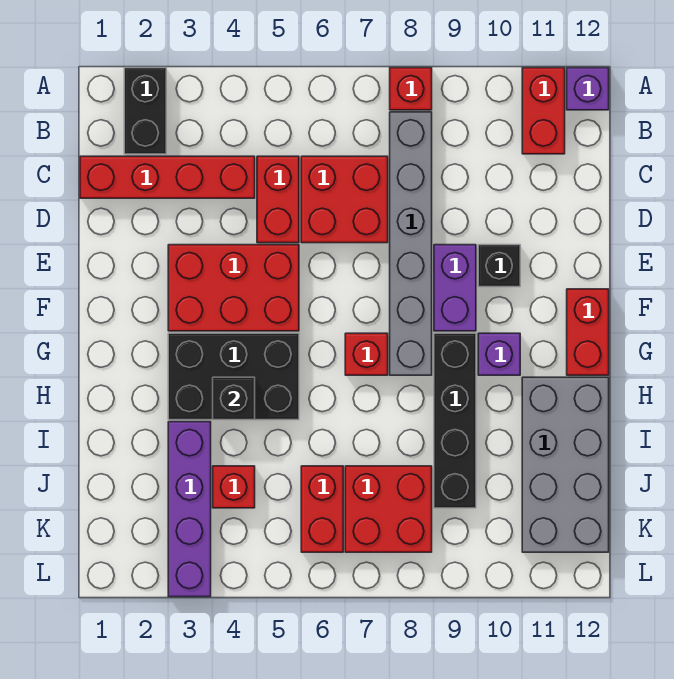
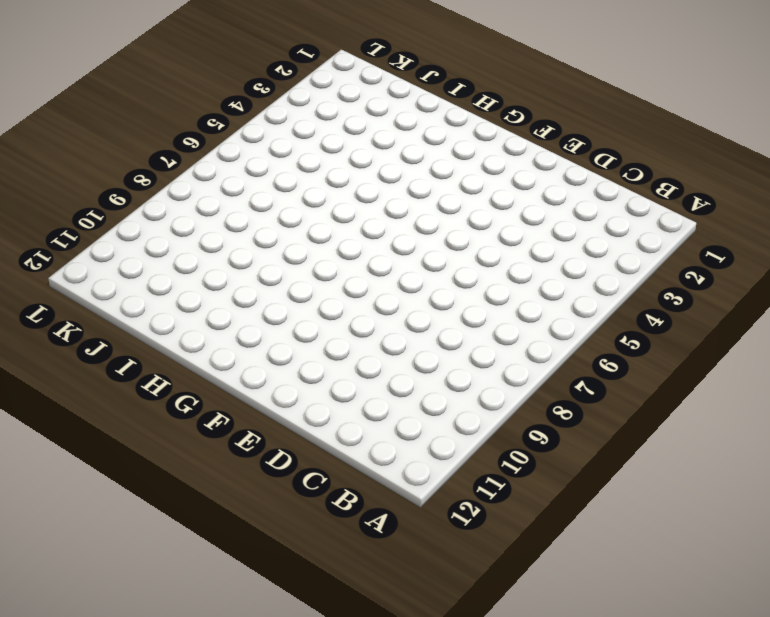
none -> black brick A2:B2 level 1
none -> red brick A8 level 1
none -> red brick A11:B11 level 1

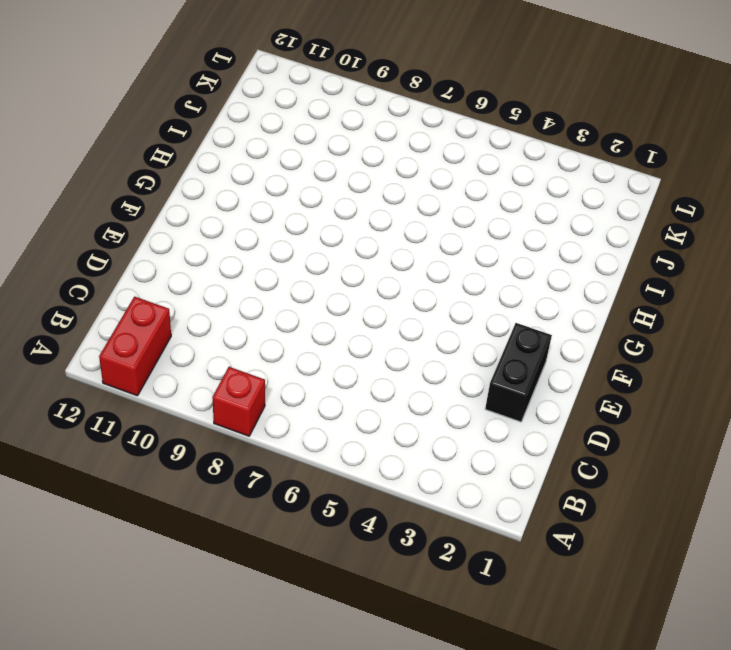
black brick D2:E2 level 1 -> black brick A2:B2 level 1
none -> purple brick A12 level 1
none -> grey brick B8:G8 level 1
none -> red brick C1:C4 level 1

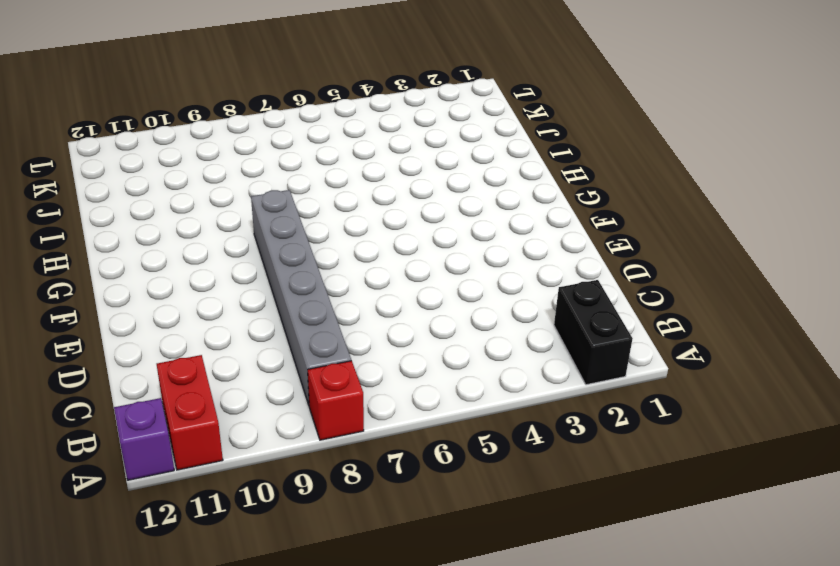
none -> red brick C1:C4 level 1
none -> red brick C5:D5 level 1
none -> red brick C6:D7 level 1

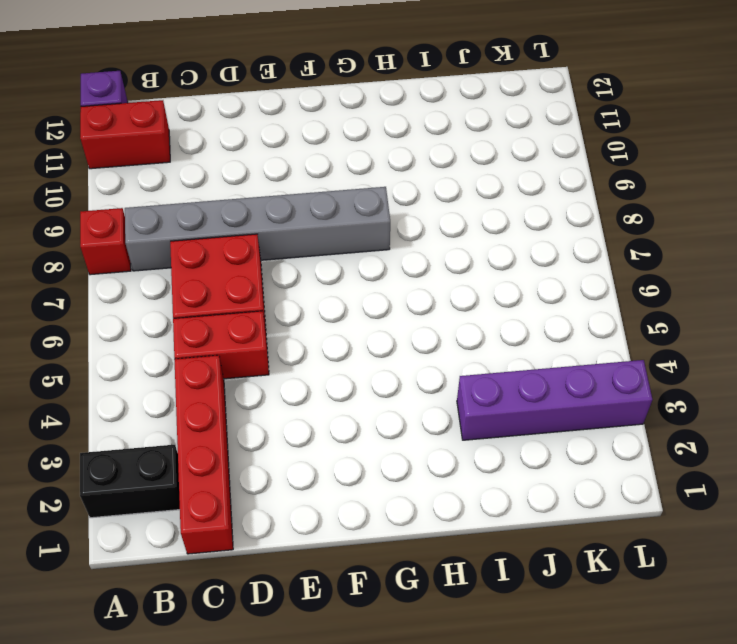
none -> red brick E3:F5 level 1
none -> purple brick E9:F9 level 1
none -> black brick E10 level 1

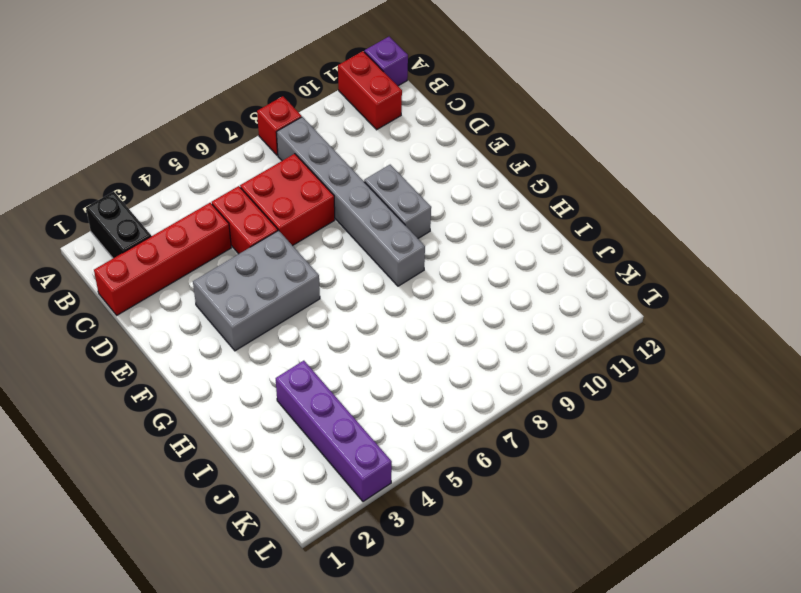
grey brick E3:F5 level 1 -> red brick E3:F5 level 1
grey brick E9:F9 level 1 -> purple brick E9:F9 level 1
none -> black brick E10 level 1
none -> red brick F12:G12 level 1
none -> black brick G3:H5 level 1

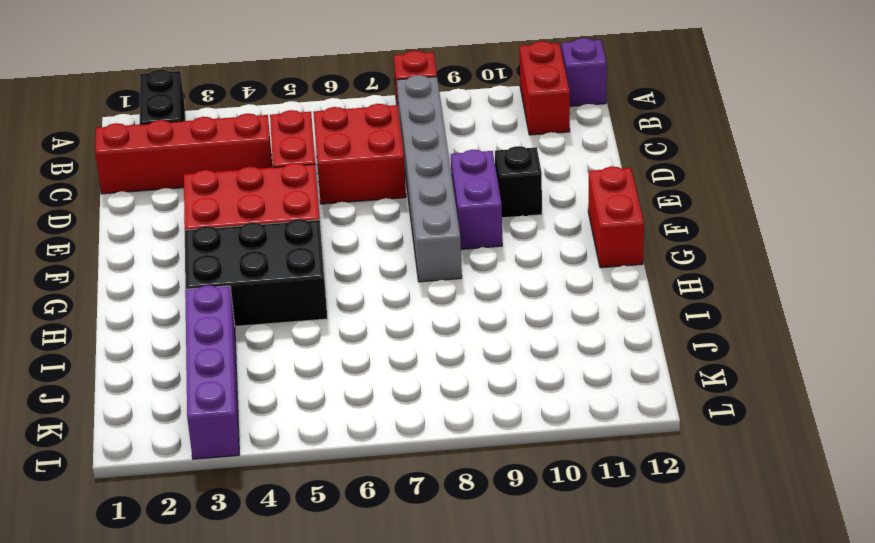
none -> red brick G7 level 1
none -> black brick G9:J9 level 1
none -> purple brick G10 level 1

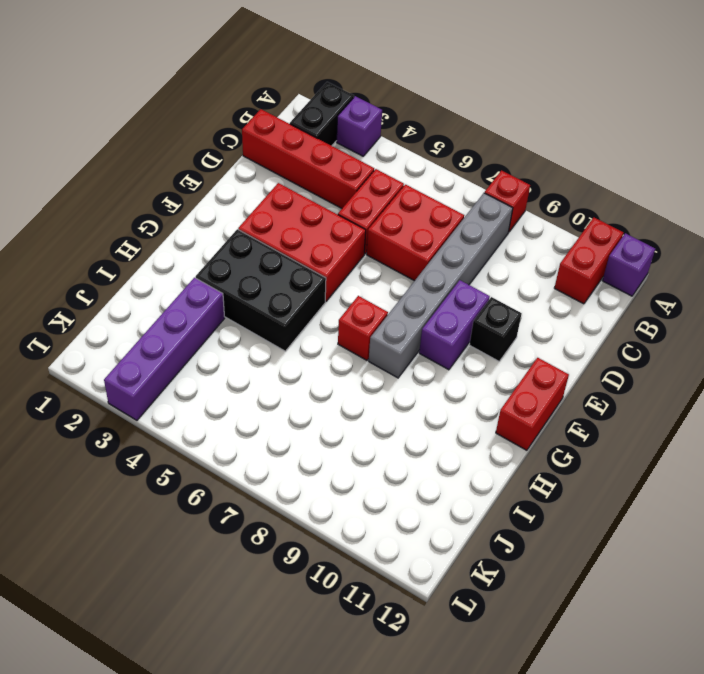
purple brick A3 level 1 -> purple brick G10 level 1
none -> black brick G9:J9 level 1
none -> grey brick H11:K12 level 1
none -> red brick J4 level 1

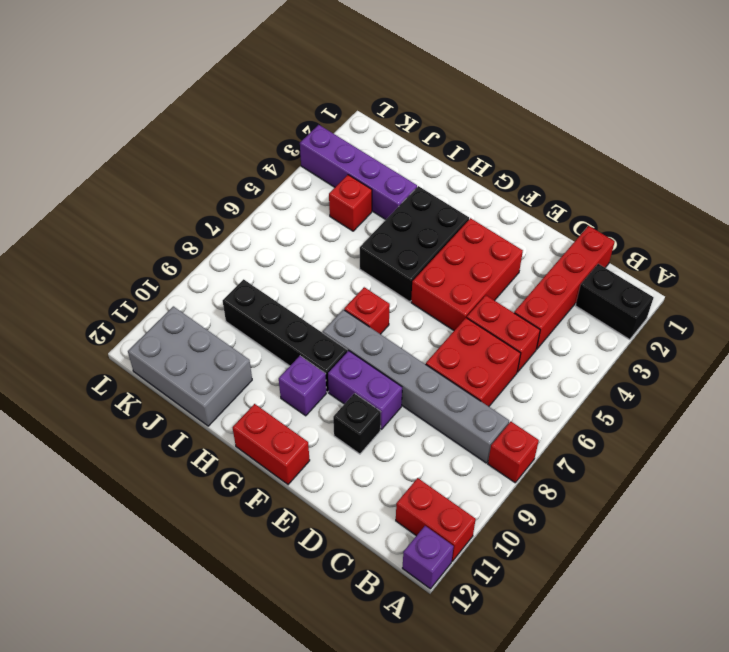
grey brick I11:K12 level 1 -> grey brick H11:K12 level 1
none -> red brick J6:K6 level 1
none -> red brick J7:K8 level 1
none -> black brick H4 level 2

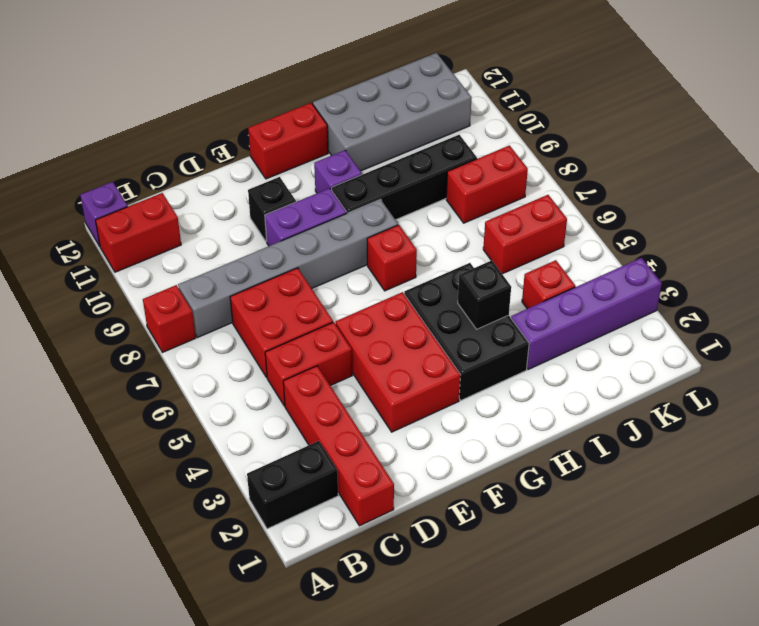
red brick J8:K8 level 1 -> red brick J7:K8 level 1

